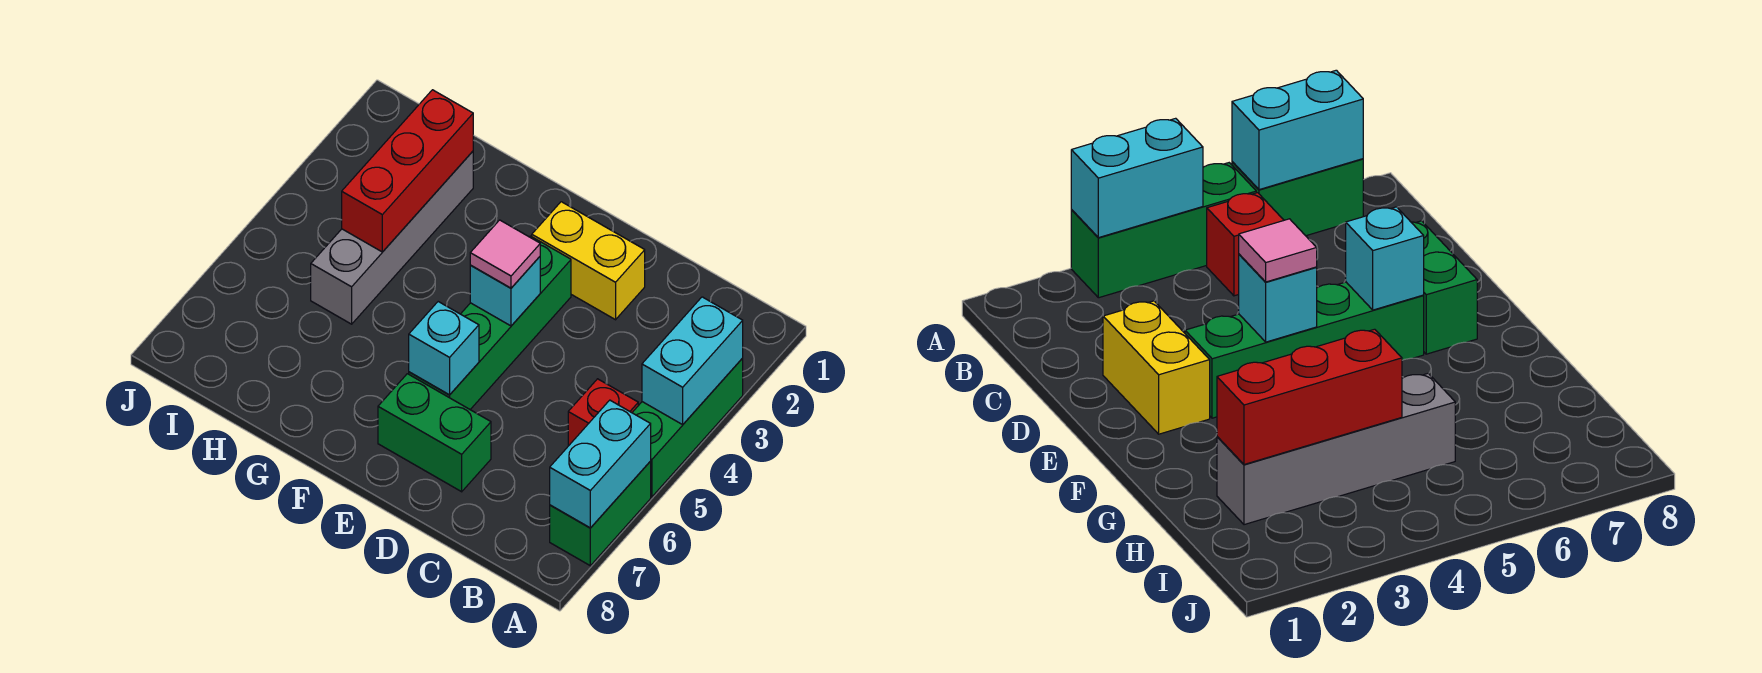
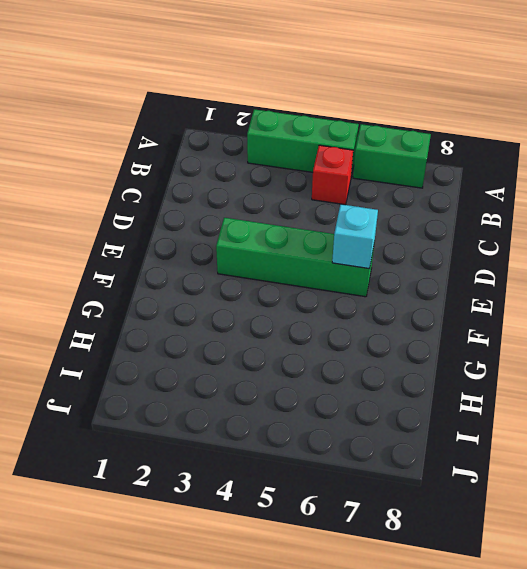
none -> yellow brick D2:E2 level 1
none -> green brick D7:E7 level 1
none -> grey brick H2:H5 level 1

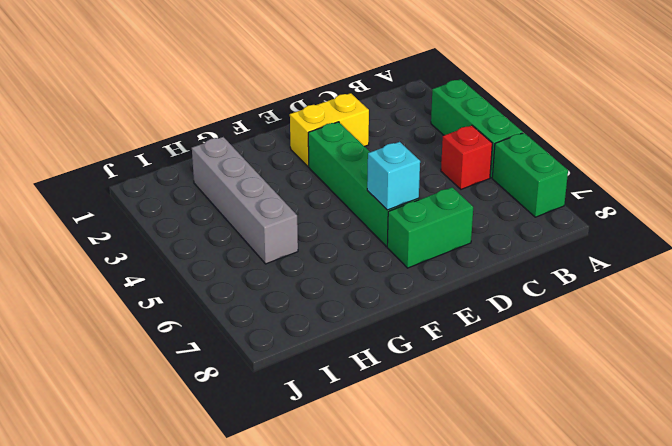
none -> cyan brick A3:A4 level 2
none -> cyan brick A6:A7 level 2
none -> cyan brick E4 level 2

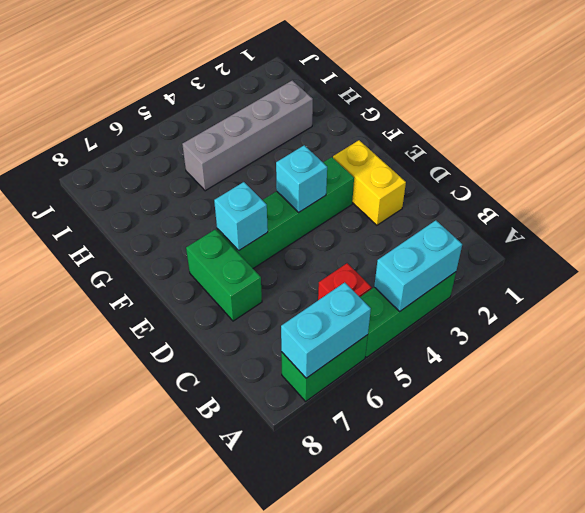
none -> red brick H2:H4 level 2
none -> pink tile E4 level 3

